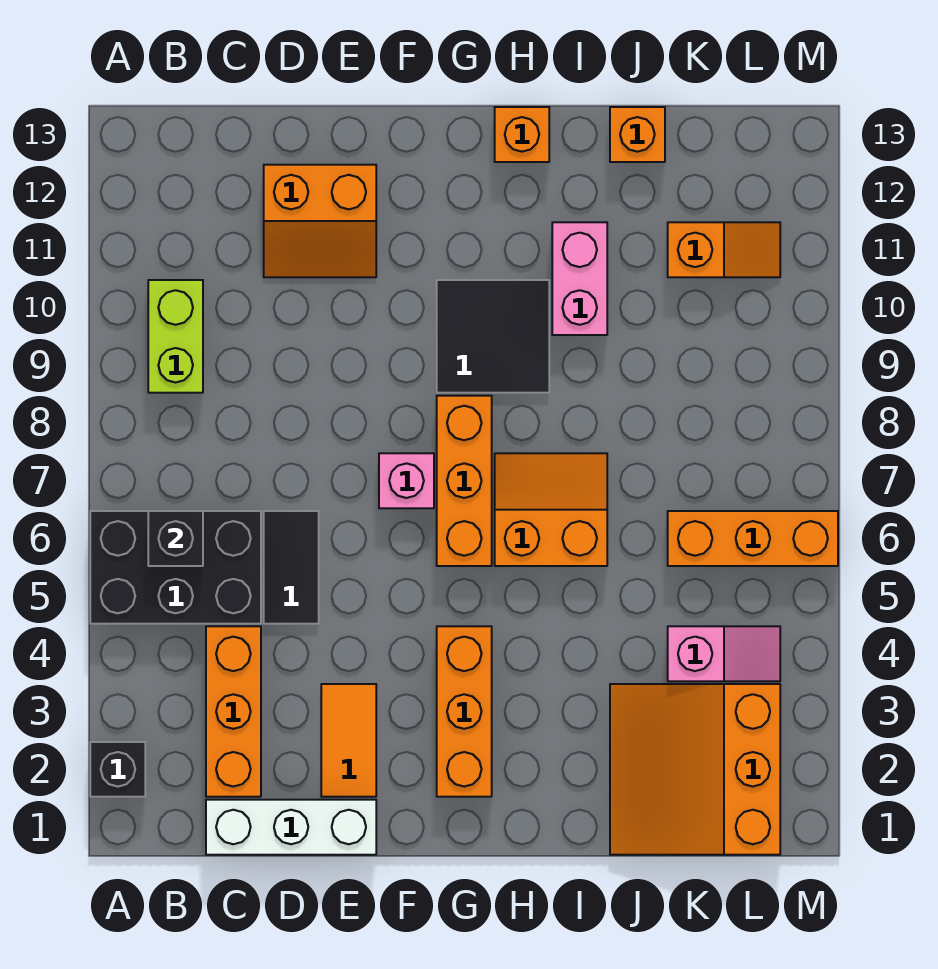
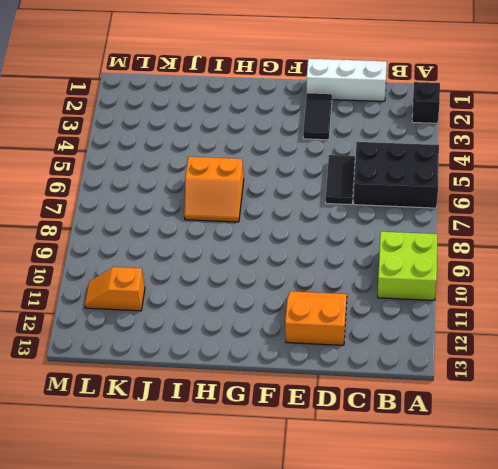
lime brick A9:B10 level 1 -> lime brick B9:B10 level 1
black tile E2:E3 level 1 -> orange tile E2:E3 level 1
none -> orange brick C2:C4 level 1
none -> pink brick F7 level 1
none -> orange brick G2:G4 level 1

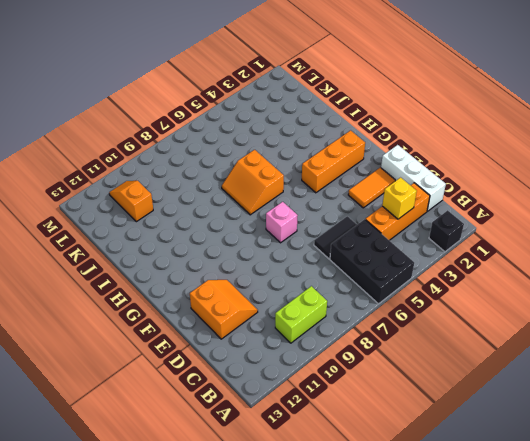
yellow brick C3 level 2 -> none
none -> orange brick G6:G8 level 1
none -> black tile G9:H10 level 1
none -> orange brick H13 level 1

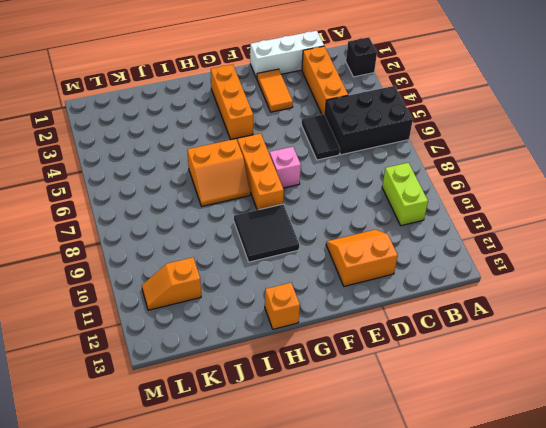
none -> pink brick I10:I11 level 1
none -> orange slope J1:L3 level 1 top L
none -> orange brick J13 level 1

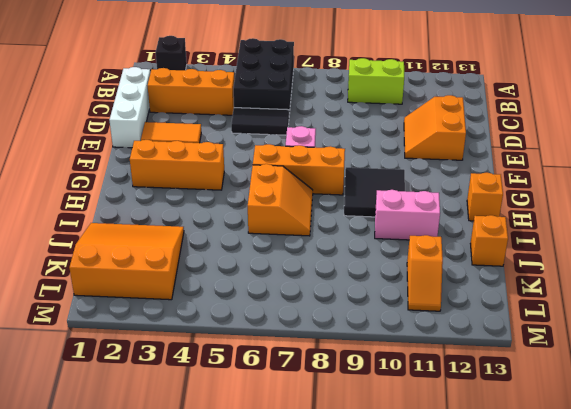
none -> pink slope K4:L4 level 1 top K
none -> orange brick K6:M6 level 1
none -> black brick B6 level 2

